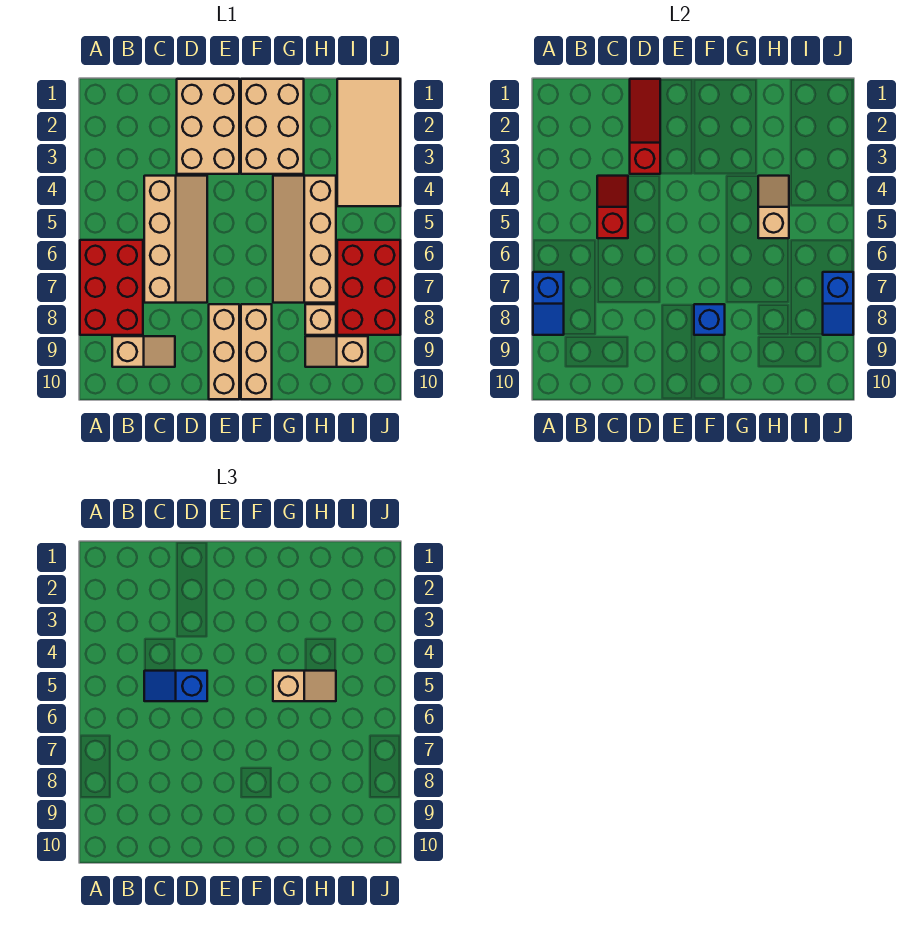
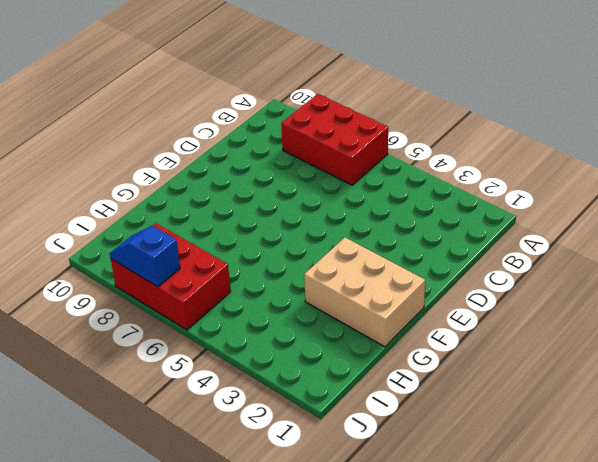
none -> tan slope B9:C9 level 1 top B
none -> tan slope C4:D7 level 1 top C
none -> tan brick D1:E3 level 1

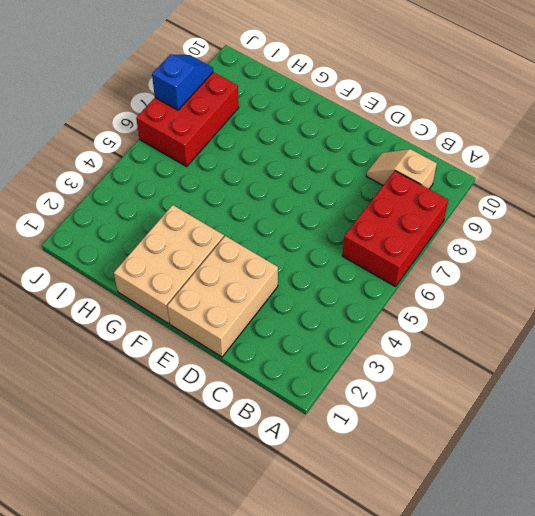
none -> tan slope C4:D7 level 1 top C
none -> tan brick E8:E10 level 1
none -> tan brick F8:F10 level 1

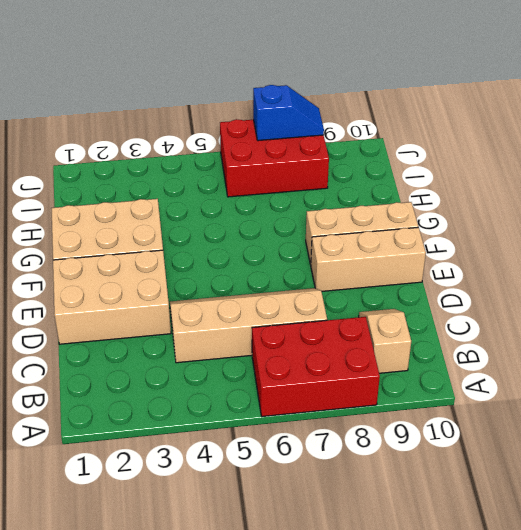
none -> tan slope G4:H7 level 1 top H
none -> tan brick H8 level 1
none -> tan slope H9:I9 level 1 top I

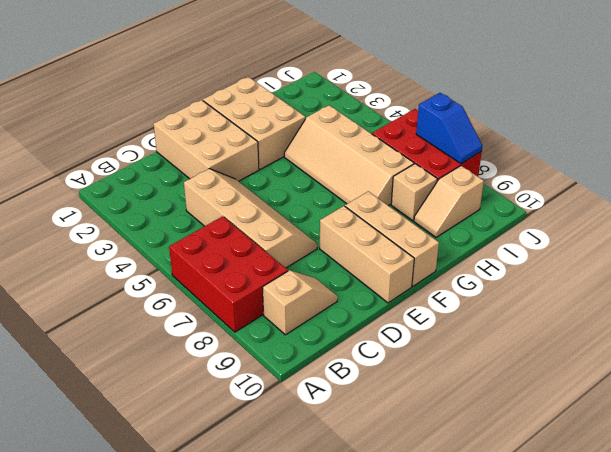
none -> tan tile I1:J4 level 1
none -> blue slope A7:A8 level 2 top 7
none -> red slope C4:C5 level 2 top 5

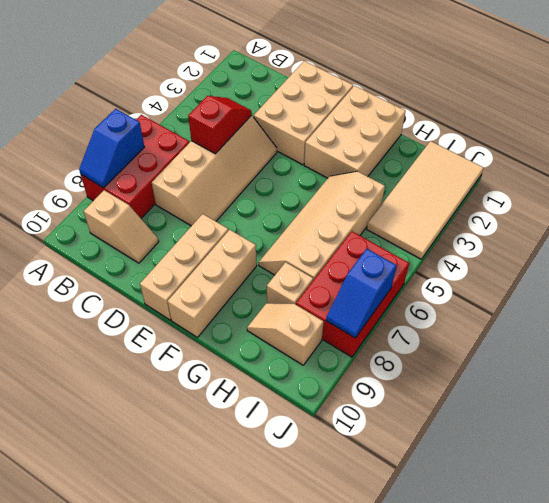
none -> red slope D1:D3 level 2 top 3
none -> blue brick F8 level 2
none -> tan slope H4:H5 level 2 top 5

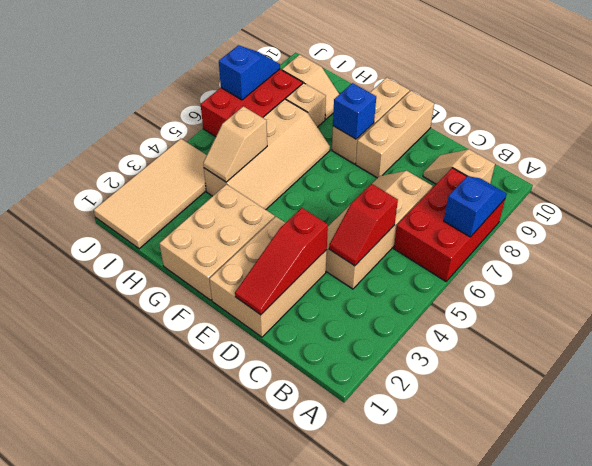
none -> blue slope C5:D5 level 3 top D
none -> tan slope G5:H5 level 3 top G

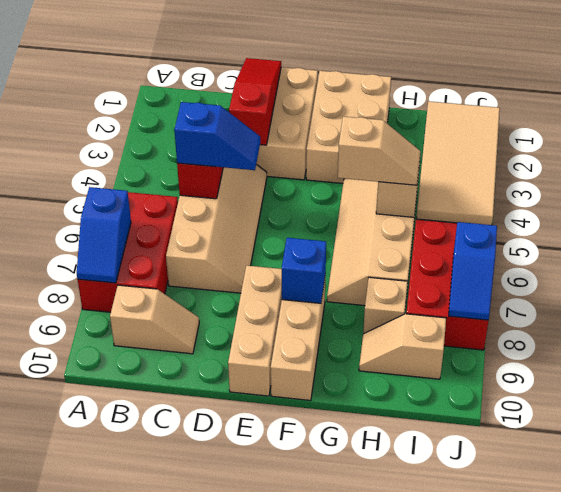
blue slope C5:D5 level 3 top C -> blue slope C5:D5 level 3 top D

